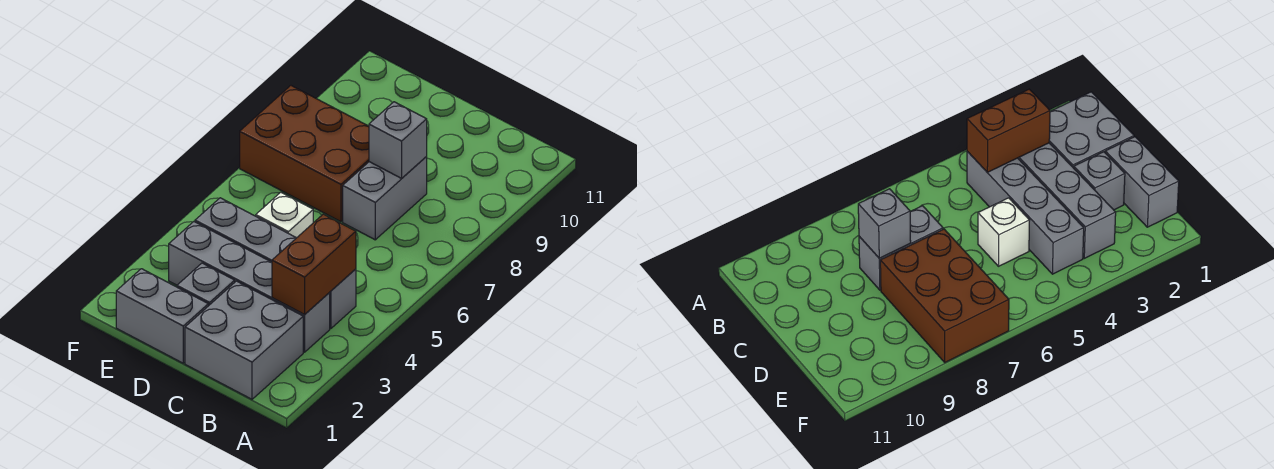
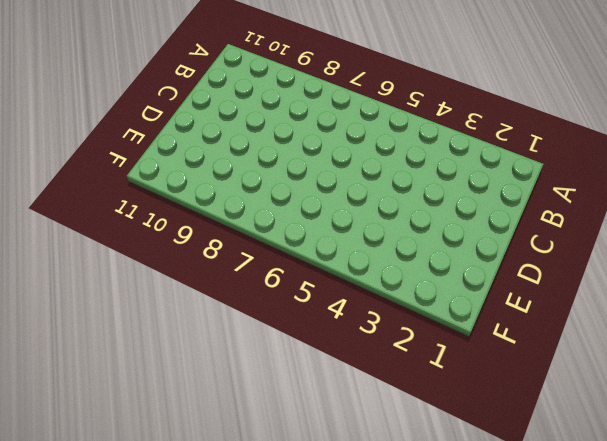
none -> grey brick B1:C2 level 1
none -> grey brick B3:E3 level 1

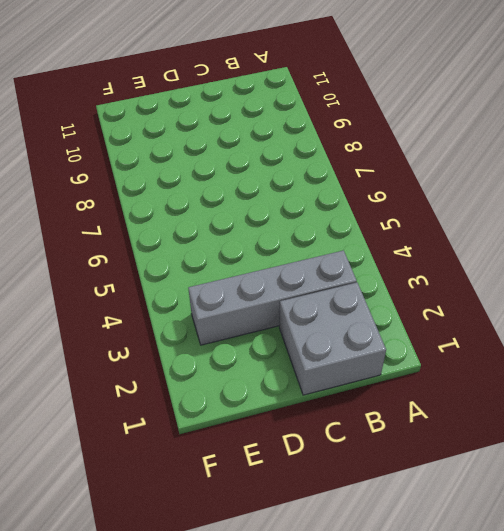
none -> grey brick B4:E4 level 1
none -> grey brick C7:C8 level 1

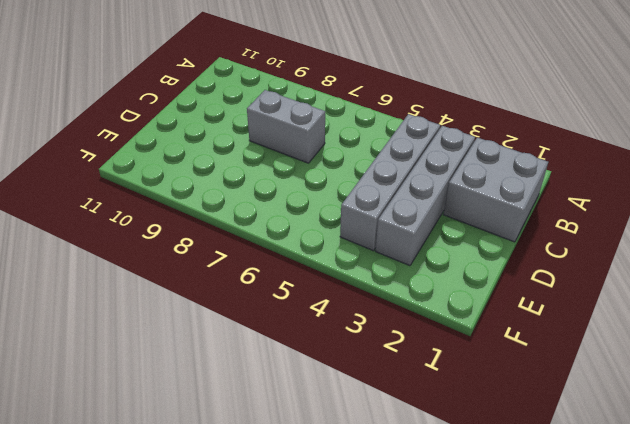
none -> grey brick D1:E1 level 1
none -> grey brick D2 level 1

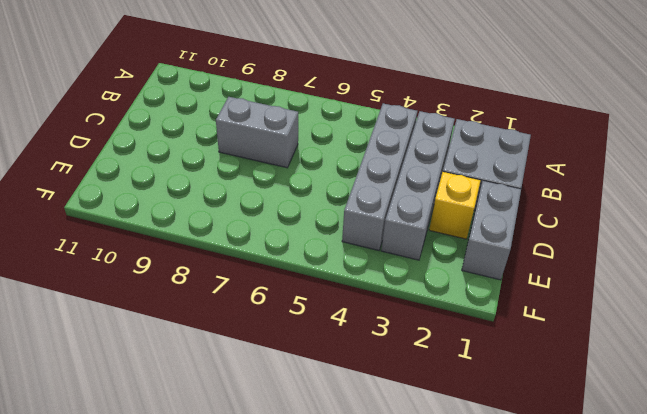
yellow brick D2 level 1 -> grey brick D2 level 1
none -> white brick D5 level 1
none -> brown brick D7:F8 level 1

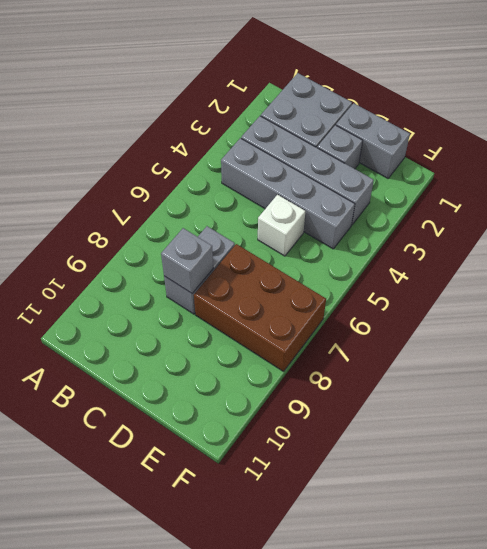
none -> brown brick B3:B4 level 2

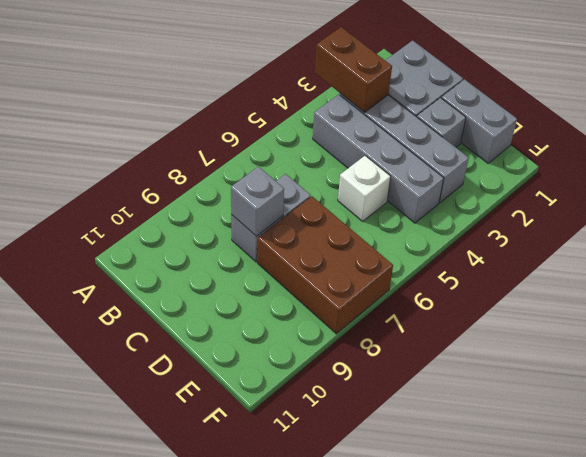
brown brick A3:B3 level 2 -> brown brick B3:B4 level 2

